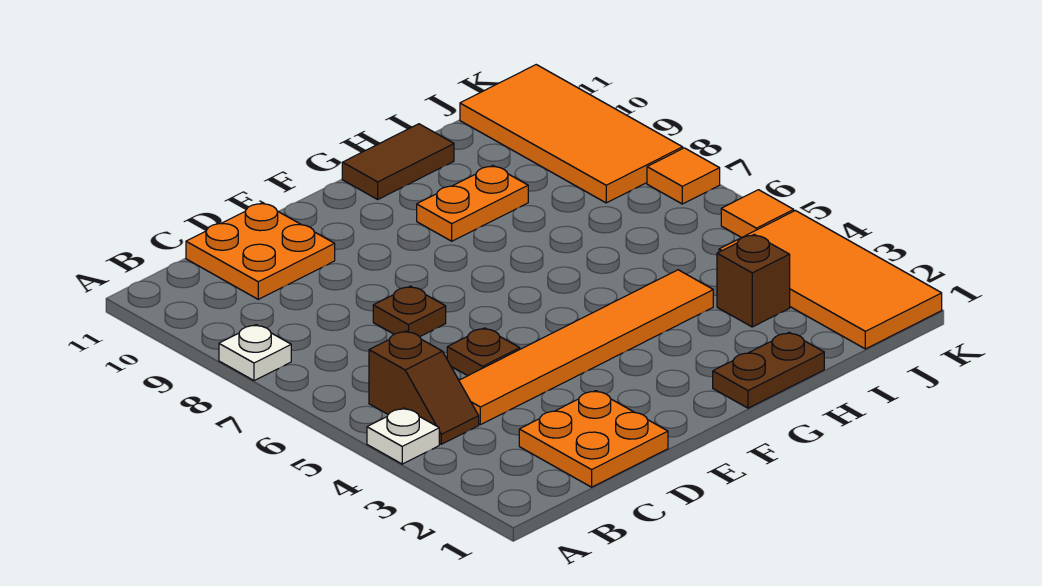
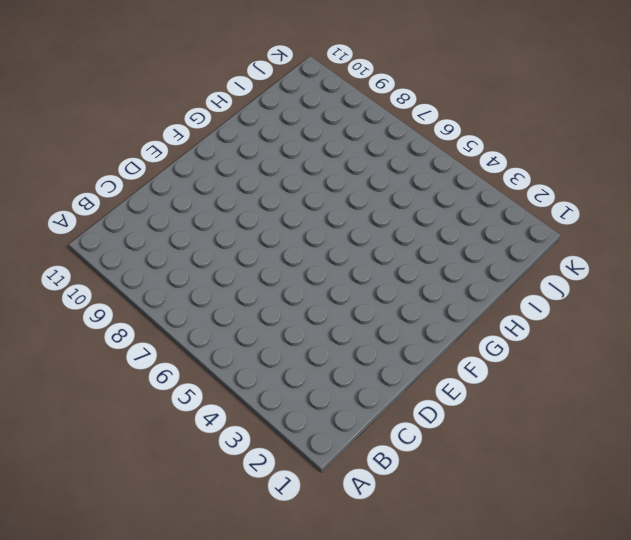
none -> white plate A4 level 1
none -> white plate A8 level 1
none -> brown slope B4:B5 level 1 top 5

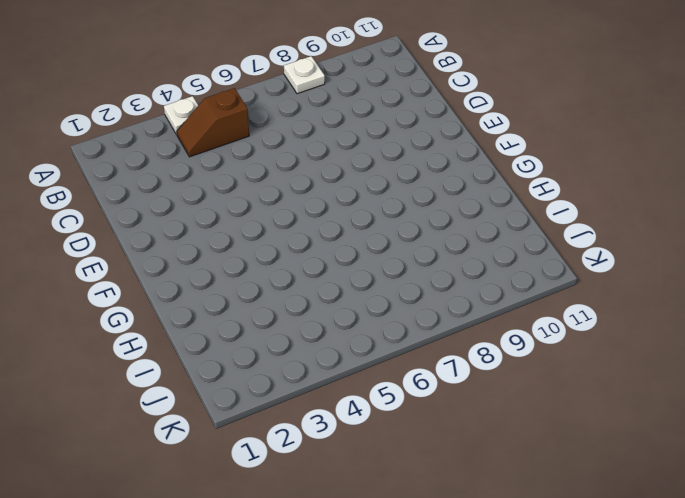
none -> orange plate C1:D2 level 1
none -> orange tile C4:H4 level 1
none -> orange plate C10:D11 level 1

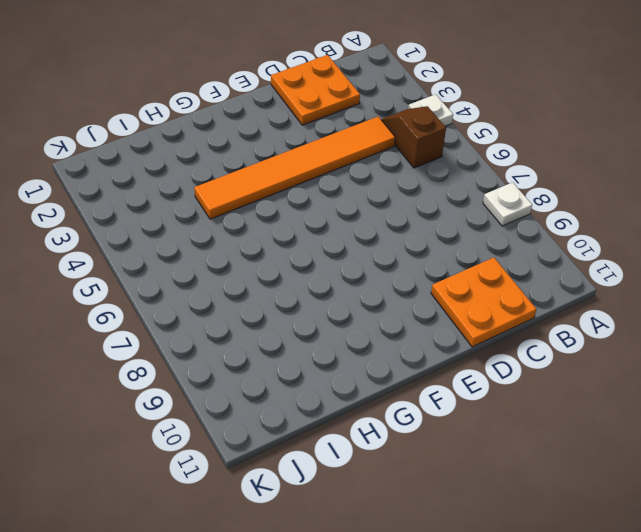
none -> brown plate D5 level 1
none -> brown plate D7 level 1
none -> brown plate G1:H1 level 1

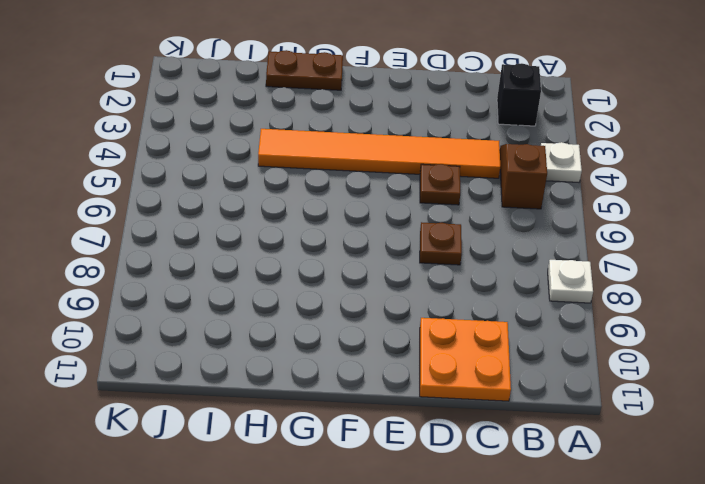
black brick B2 level 1 -> none
none -> orange plate C1:D2 level 1
none -> orange plate G9:H9 level 1
none -> brown tile G11:H11 level 1

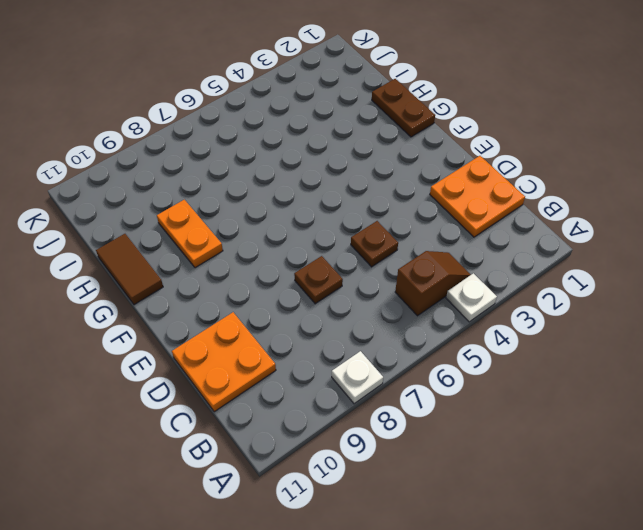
none -> orange tile C4:H4 level 1
none -> brown brick I3 level 1
none -> orange tile J1:K4 level 1

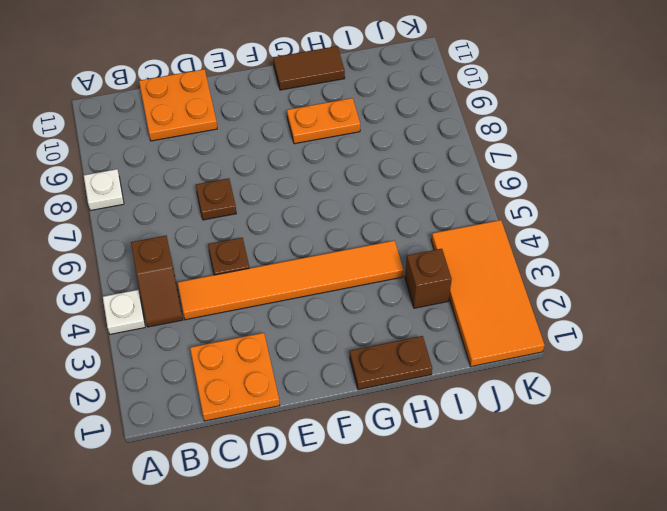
none -> orange tile J8:K11 level 1
none -> orange tile K5 level 1
none -> orange tile K7 level 1

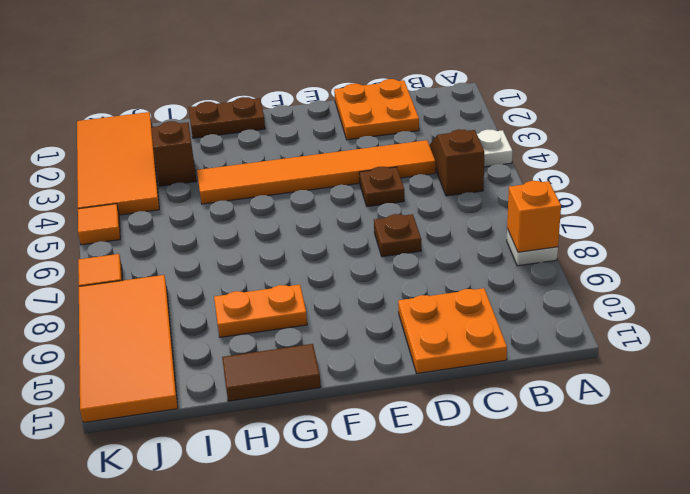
orange brick A8 level 2 -> none

